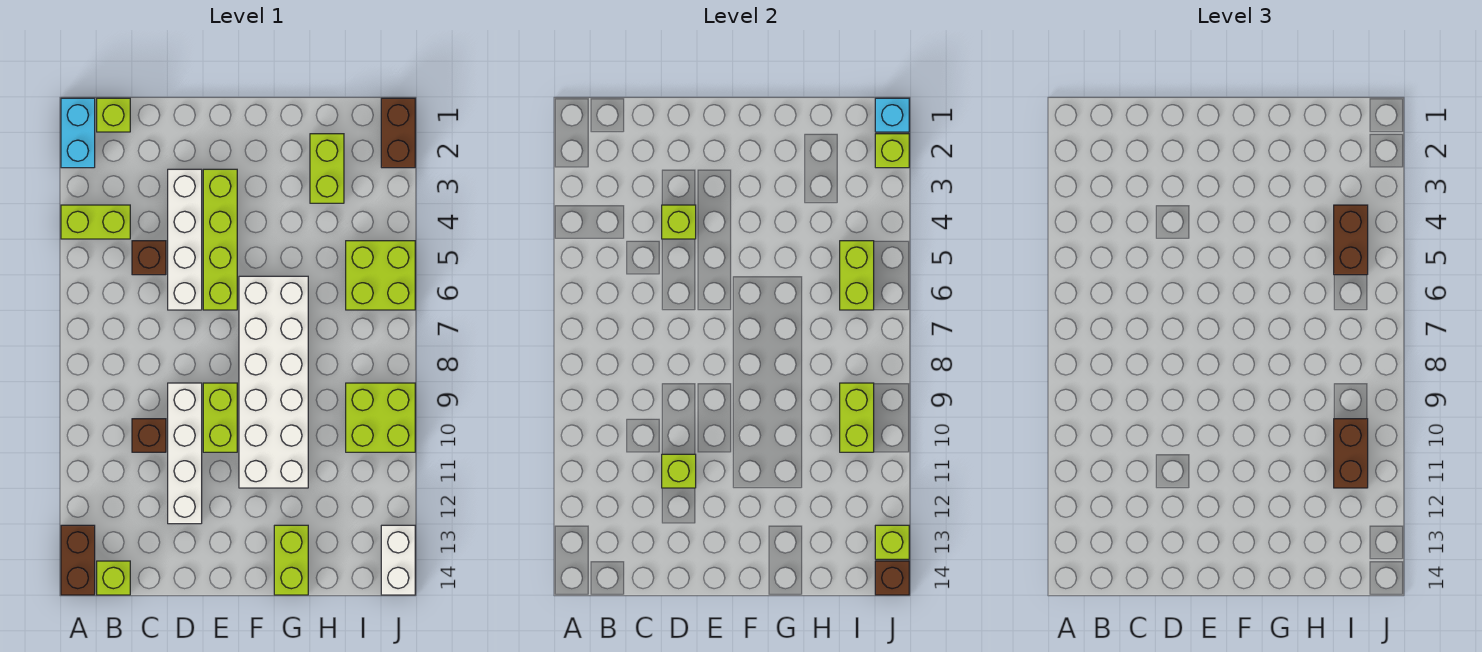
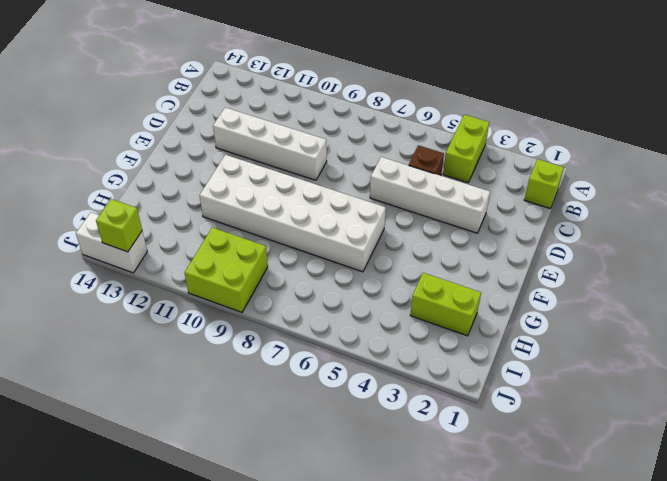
none -> cyan brick A1:A2 level 1
none -> brown brick A13:A14 level 1
none -> lime brick B14 level 1

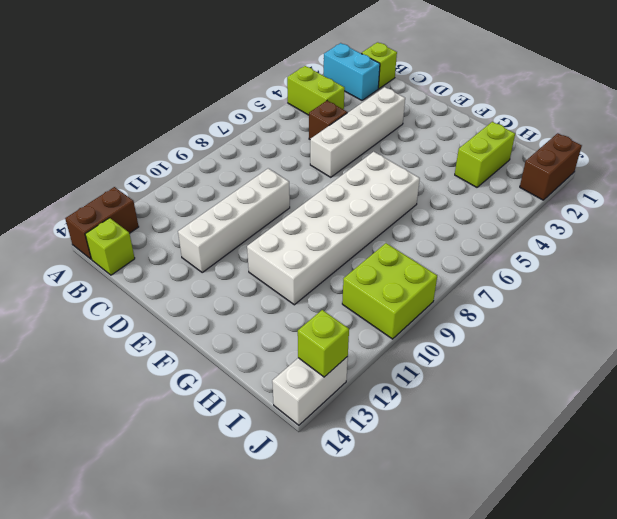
cyan brick A2:B2 level 1 -> cyan brick A1:A2 level 1
none -> brown brick C10 level 1
none -> lime brick E3:E6 level 1
none -> lime brick E9:E10 level 1

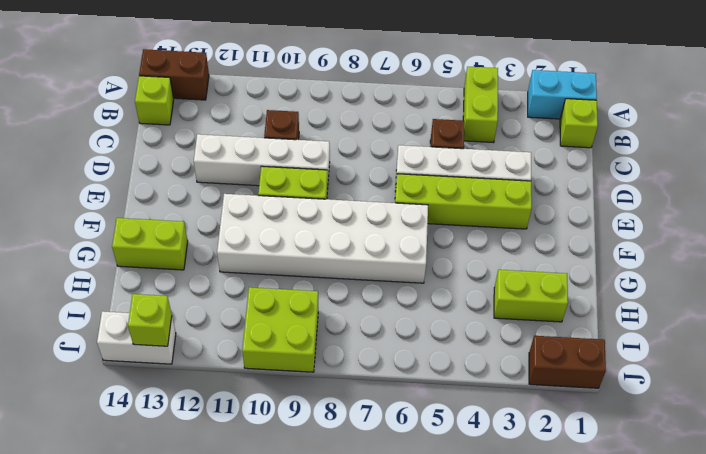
none -> lime brick I5:J6 level 1
none -> lime brick D4 level 2
none -> lime brick D11 level 2

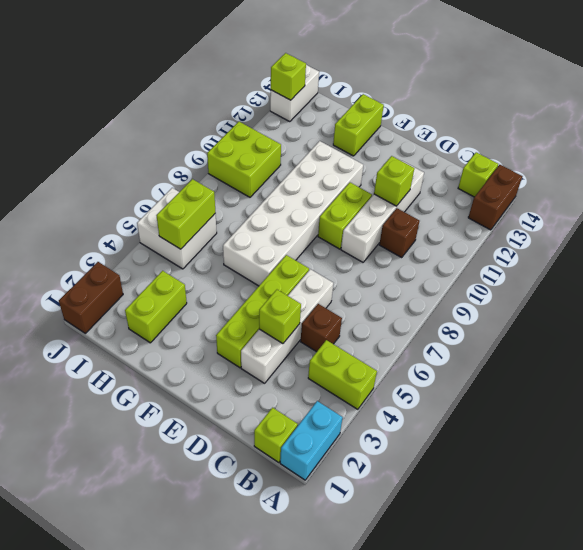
white brick I5:J6 level 1 -> lime brick I5:J6 level 1
none -> lime brick I9:I10 level 2
none -> cyan brick J1 level 2
none -> lime brick J2 level 2

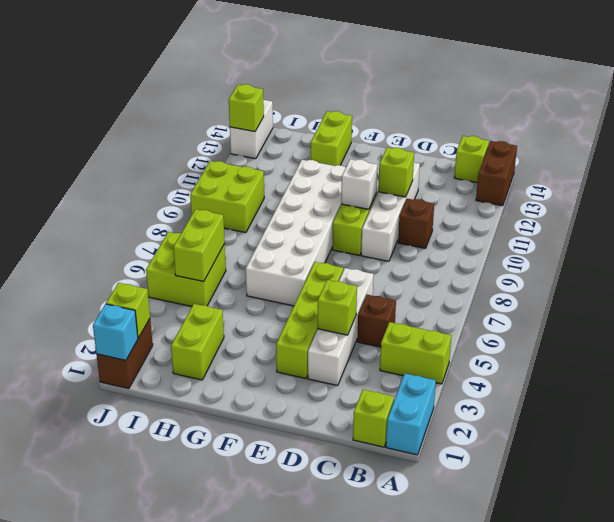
white brick E10 level 2 -> none
none -> lime brick I9:I10 level 2
none -> brown brick J14 level 2
none -> brown brick I4:I5 level 3

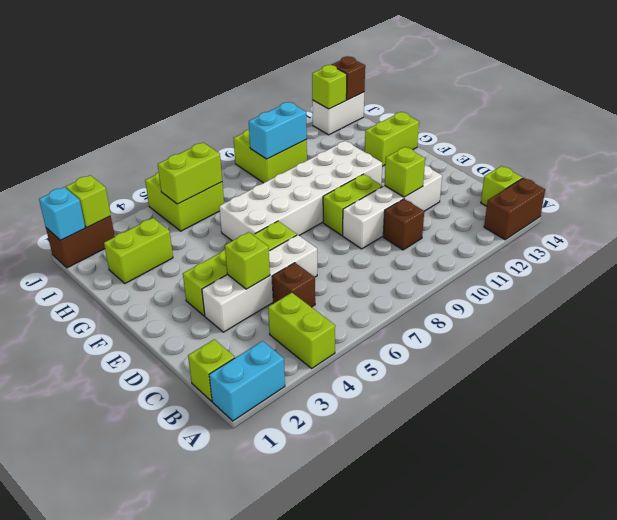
cyan brick I9:I10 level 2 -> lime brick I9:I10 level 2
none -> brown brick I4:I5 level 3
none -> brown brick I10:I11 level 3

